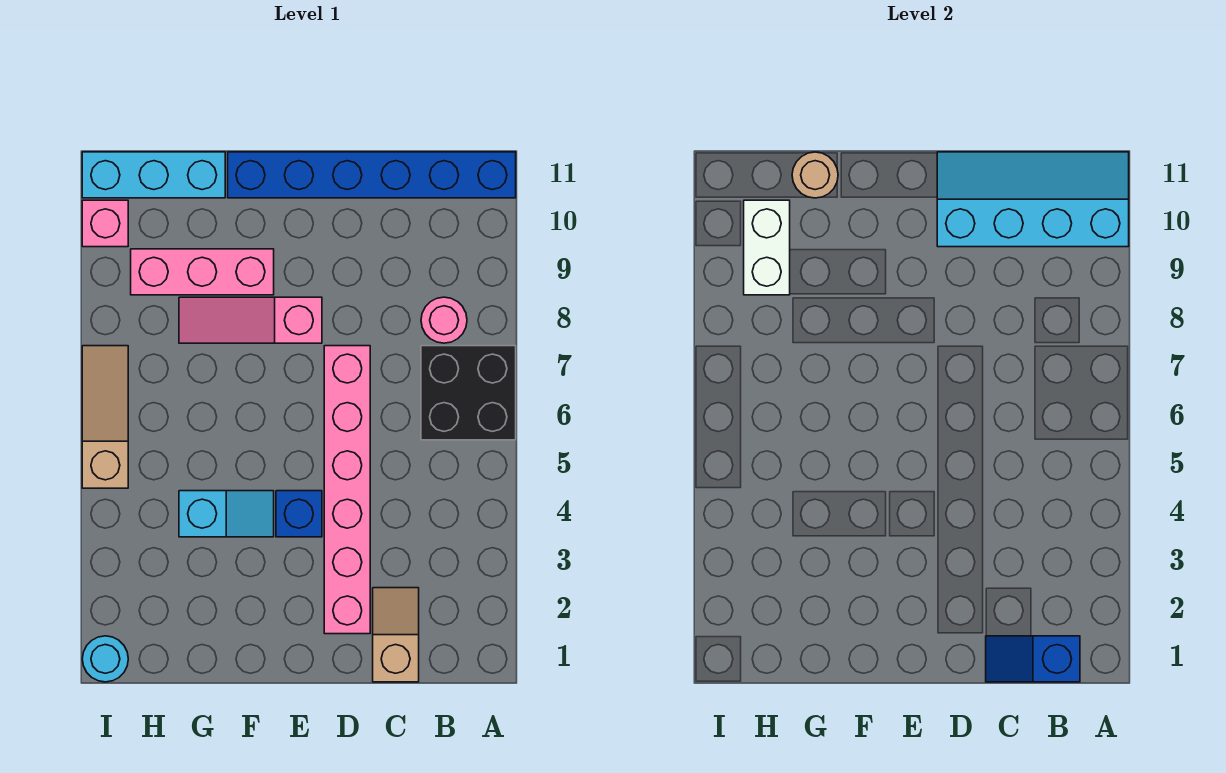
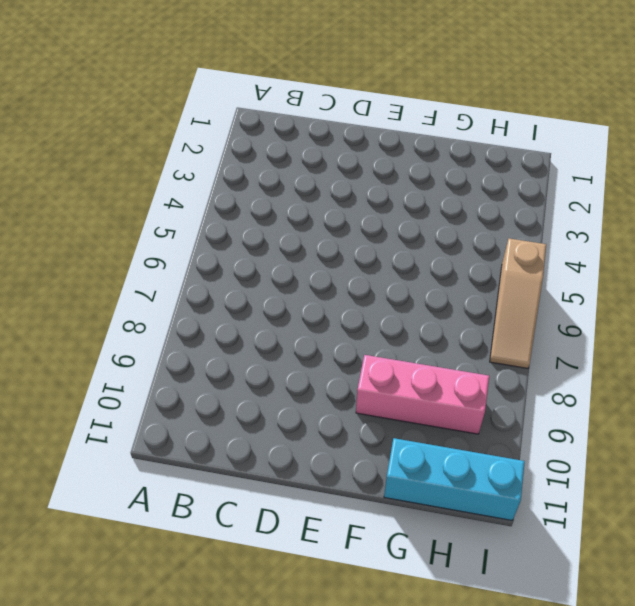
none -> black brick A6:B7 level 1
none -> blue brick A11:F11 level 1
none -> pink round brick B8 level 1

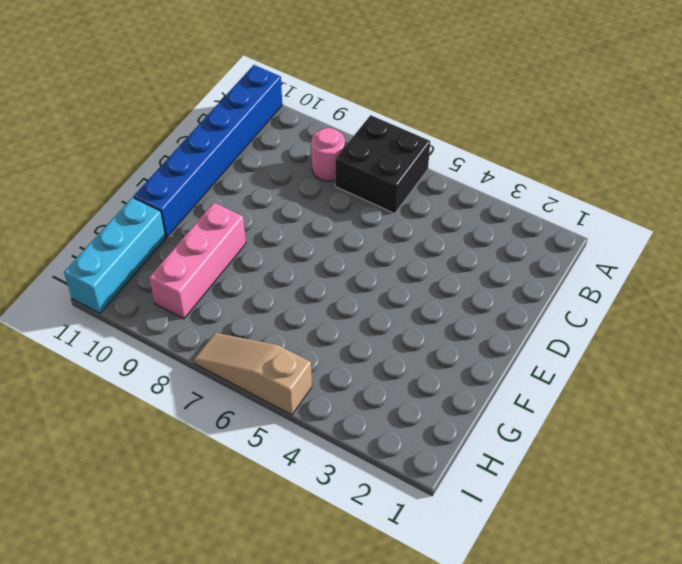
none -> tan slope C1:C2 level 1 top 1
none -> pink brick D2:D7 level 1
none -> blue brick E4 level 1

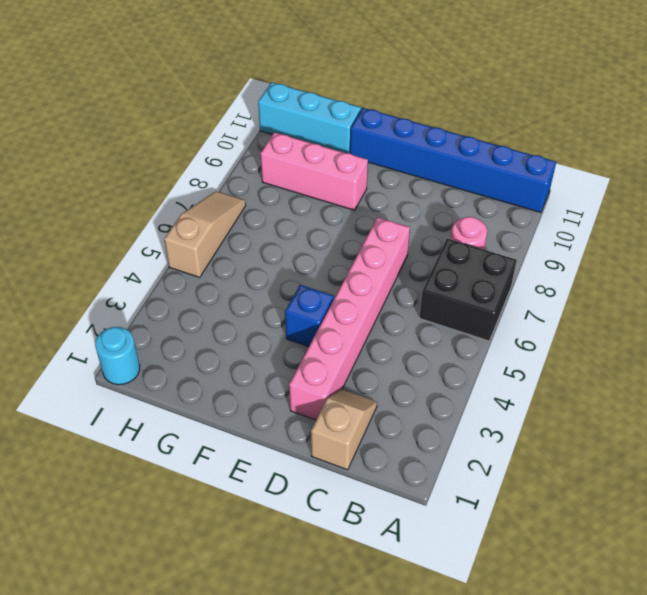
none -> pink slope E8:G8 level 1 top E
none -> cyan slope F4:G4 level 1 top G
none -> pink brick I10 level 1

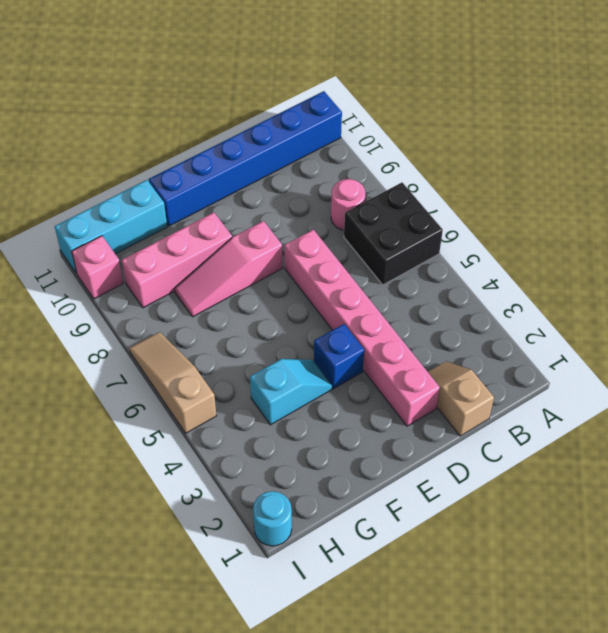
none -> cyan slope A10:D11 level 2 top 10
none -> blue slope B1:C1 level 2 top B
none -> tan round brick G11 level 2

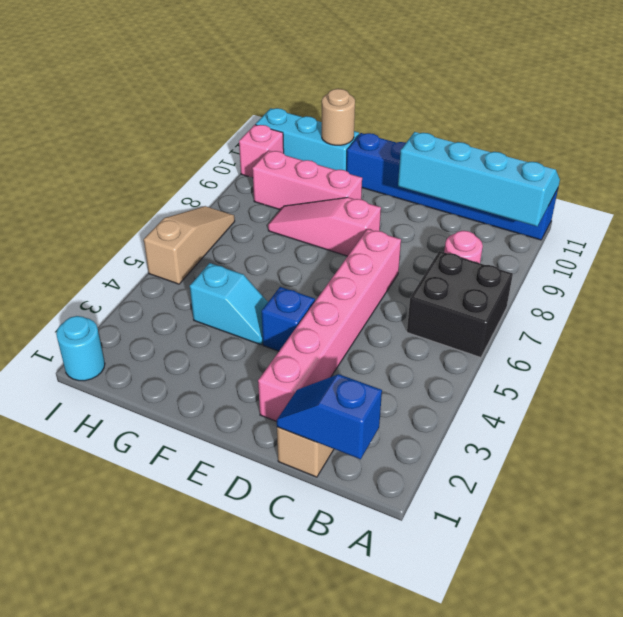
none -> white brick H9:H10 level 2

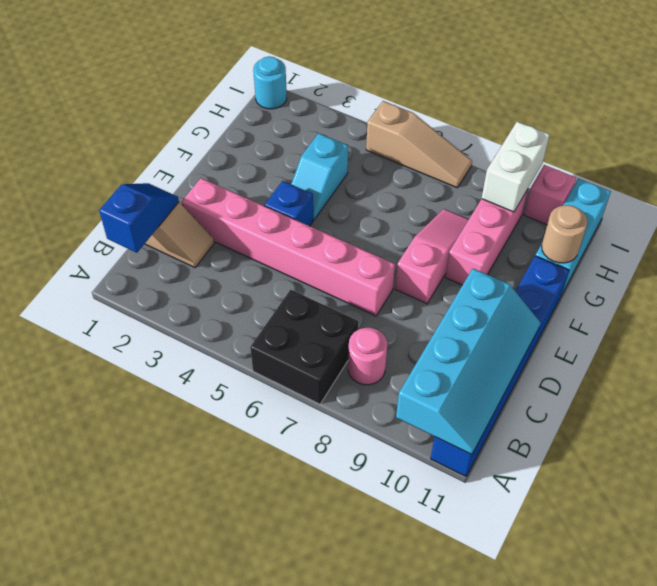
white brick H9:I9 level 2 -> white brick H9:H10 level 2

